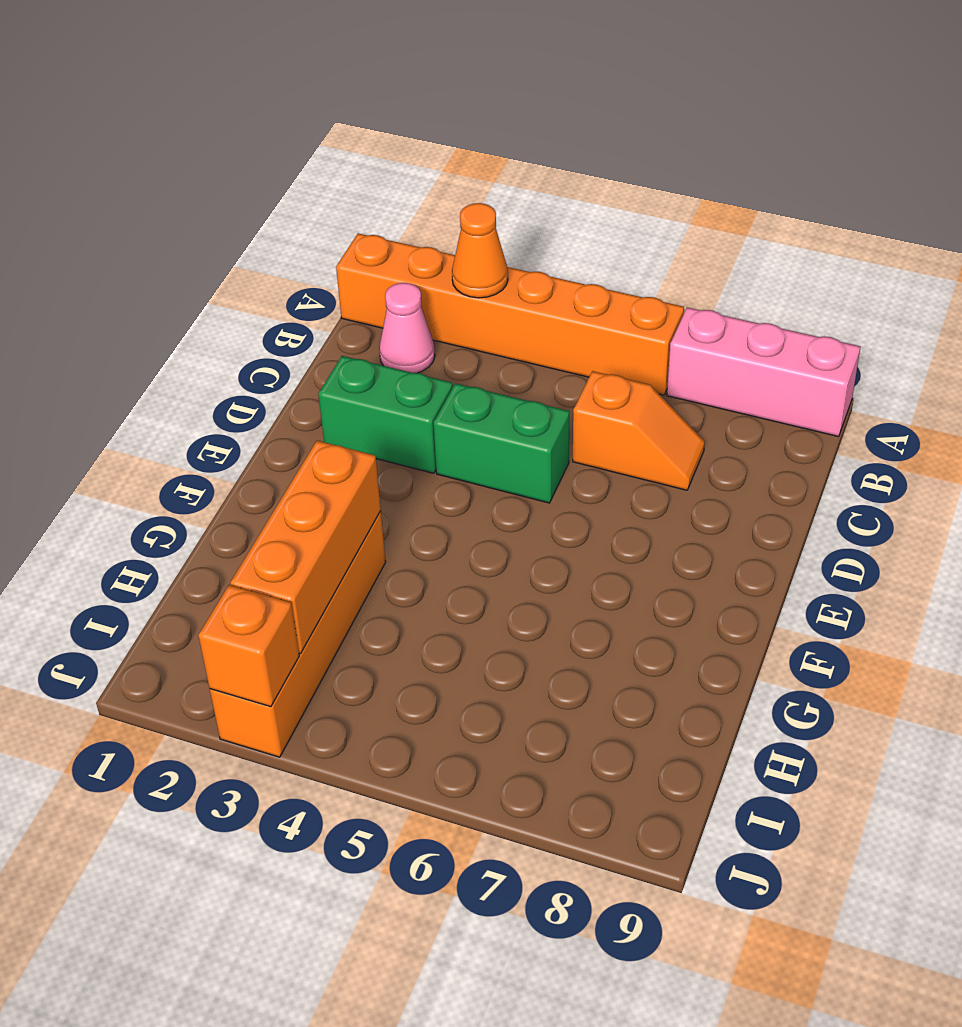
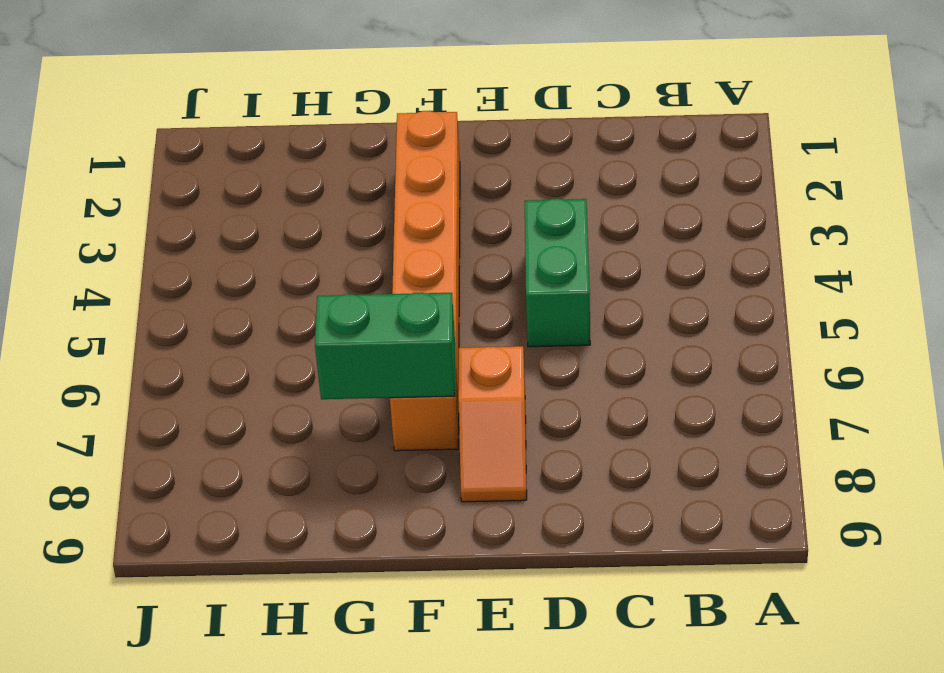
orange slope E7:E8 level 1 top 7 -> orange slope C6:C7 level 1 top 6
orange brick F2:F7 level 1 -> orange brick A1:A6 level 1
green brick F7:G7 level 2 -> green brick D2:D3 level 1
none -> pink brick A7:A9 level 1
none -> pink cone B2 level 1

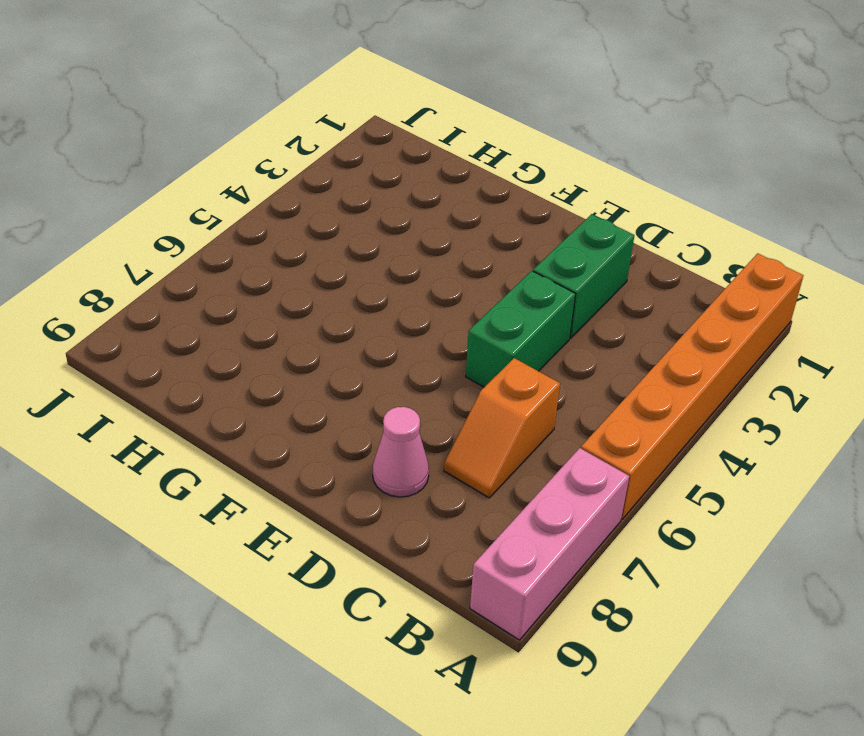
pink cone D8 level 1 -> pink cone B2 level 1
none -> orange brick G3:J3 level 1
none -> orange cone A3 level 2

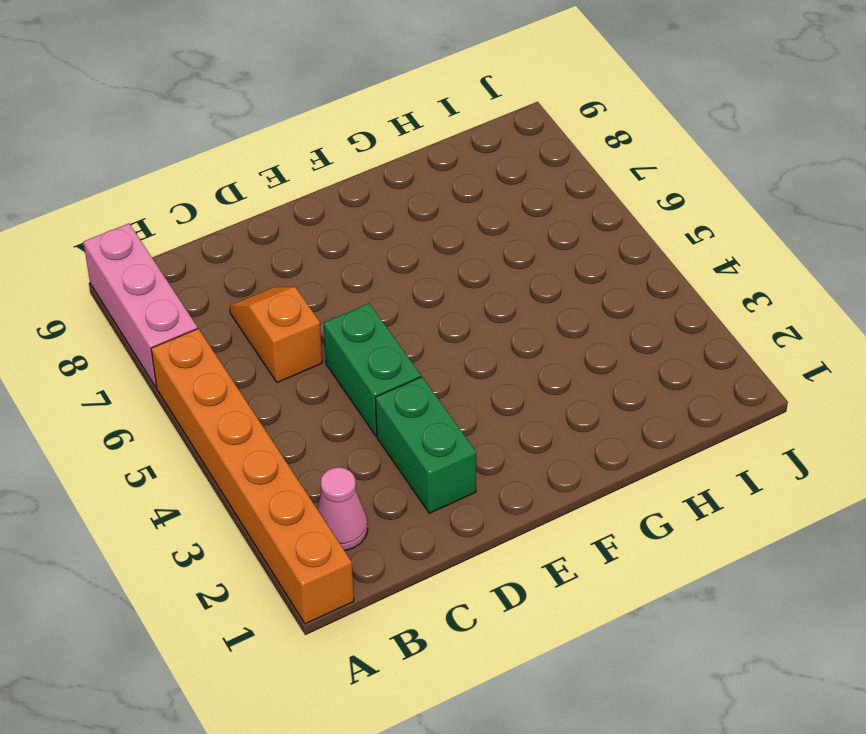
none -> orange brick G3:J3 level 1
none -> orange cone A3 level 2

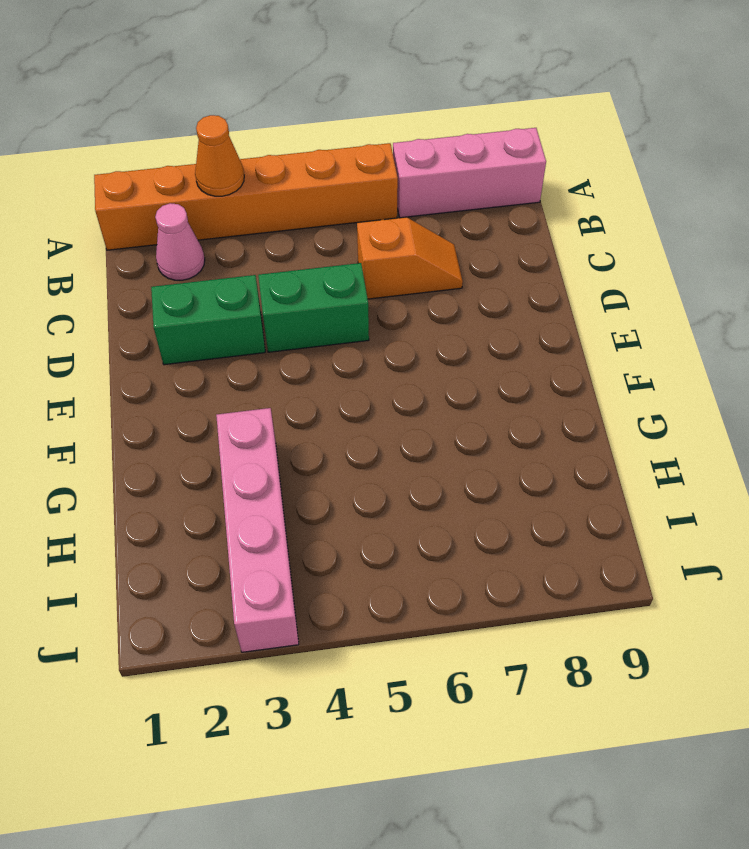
pink brick G3:J3 level 1 -> orange brick G3:J3 level 1
none -> orange brick G3:I3 level 2
none -> orange brick J3 level 2

